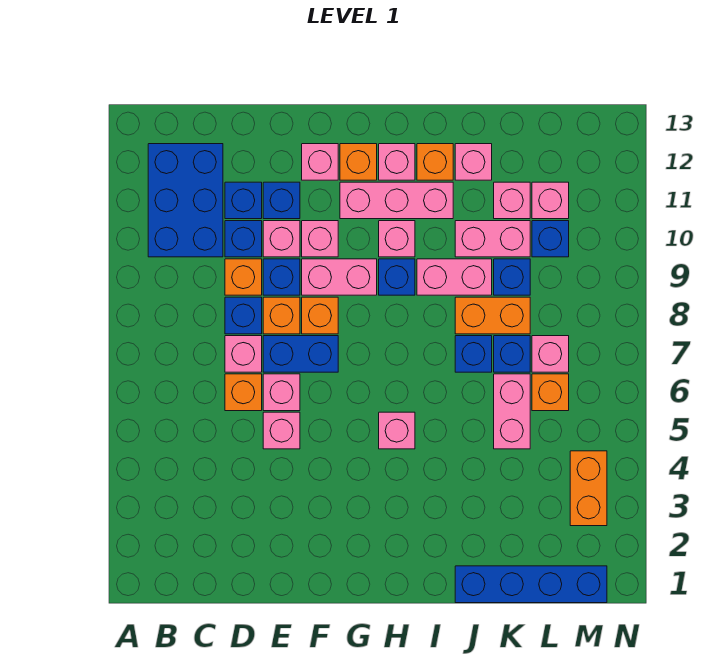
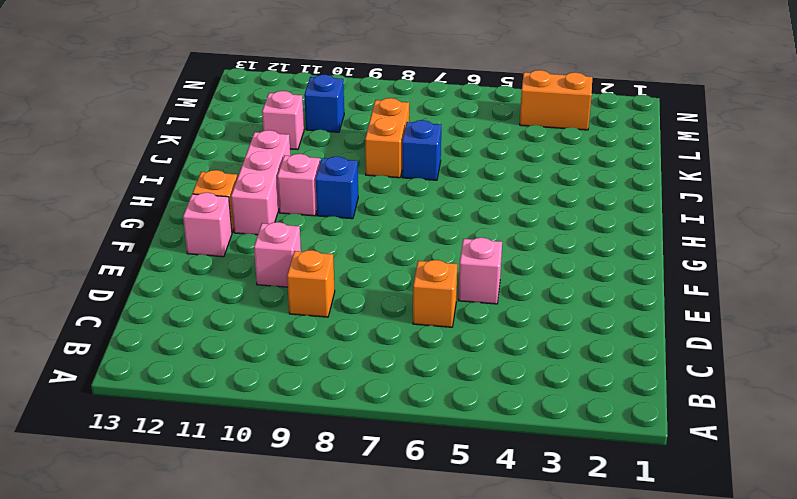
none -> blue brick B10:C12 level 1
none -> pink brick D7 level 1
none -> blue brick D8 level 1
none -> blue brick D10 level 1

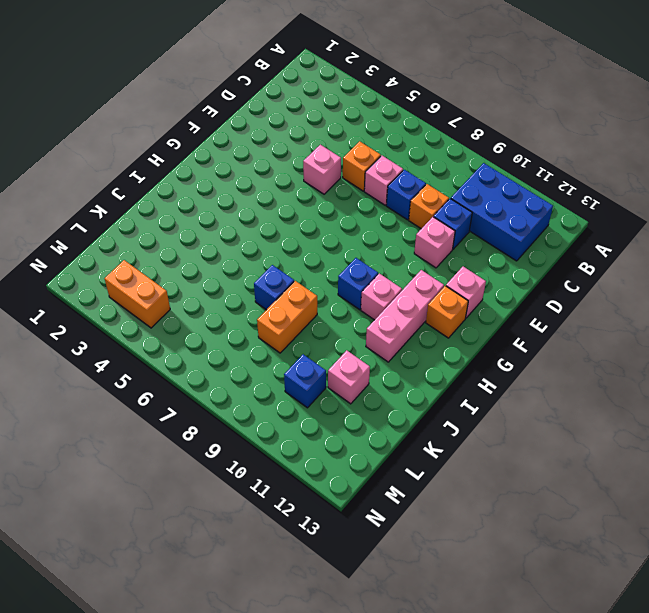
none -> blue brick D11 level 1
none -> pink brick E6 level 1
none -> blue brick E7:F7 level 1
none -> orange brick E8 level 1

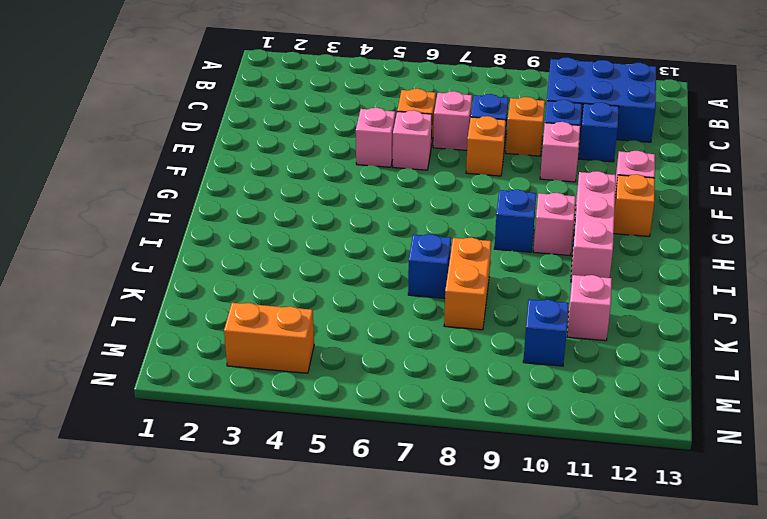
none -> blue brick E7:F7 level 1
none -> blue brick E9 level 1
none -> blue brick E11 level 1
none -> orange brick F8 level 1

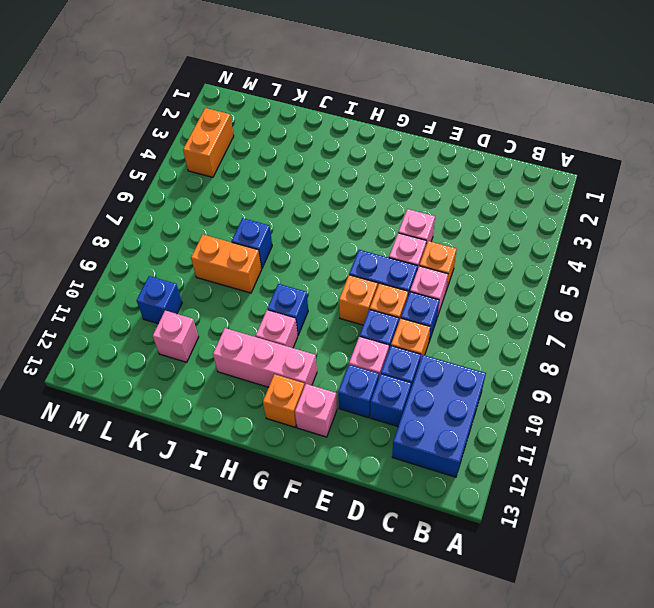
none -> pink brick F9:G9 level 1
none -> pink brick F10 level 1
none -> pink brick H5 level 1
none -> pink brick H12 level 1

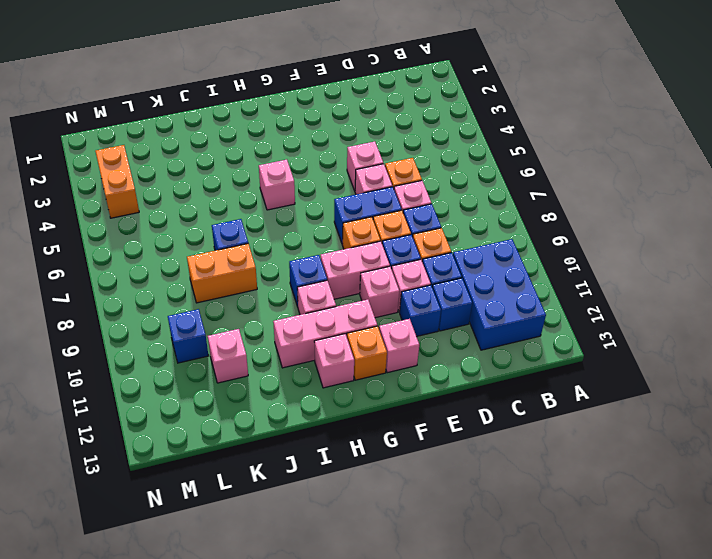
none -> pink brick I9:J9 level 1
none -> orange brick I12 level 1
none -> blue brick J1:M1 level 1
none -> pink brick J10:K10 level 1

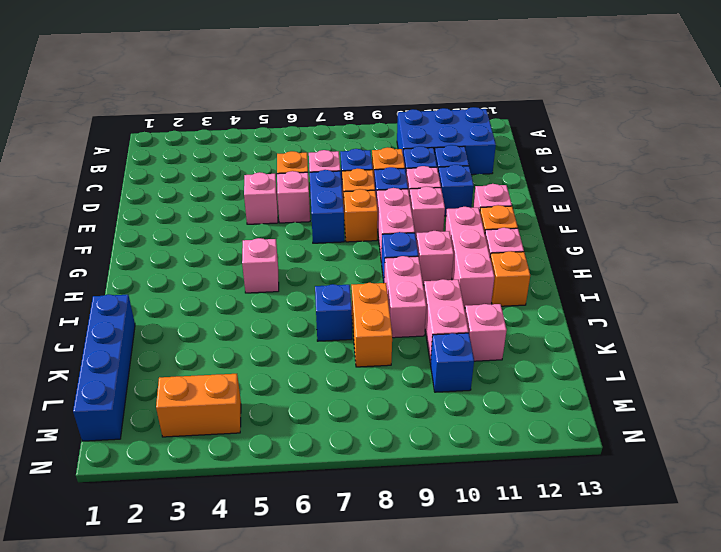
none -> pink brick J12 level 1
none -> pink brick K5:K6 level 1
none -> blue brick K7 level 1
none -> blue brick K9 level 1

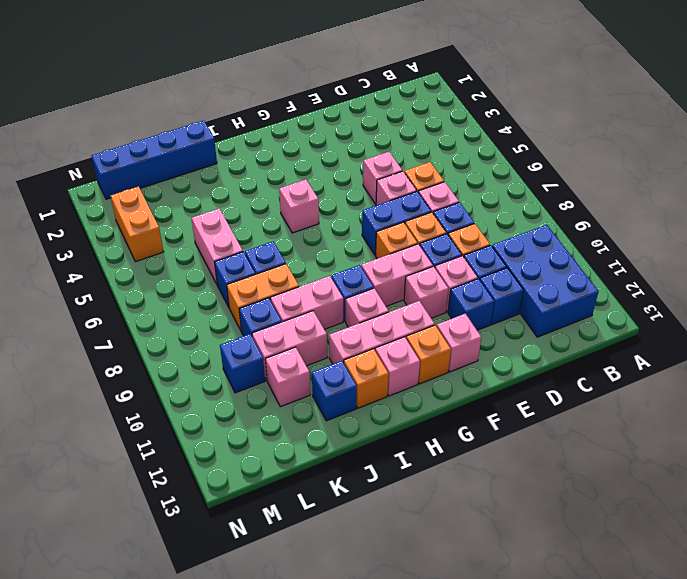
blue brick J12 level 1 -> pink brick J12 level 1
none -> orange brick L6 level 1
none -> pink brick L7 level 1
none -> pink brick L11 level 1

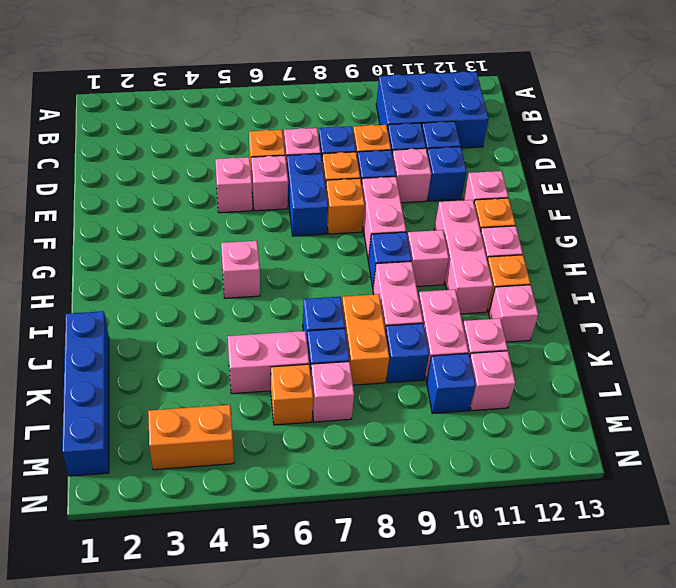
none -> pink brick F10 level 1

